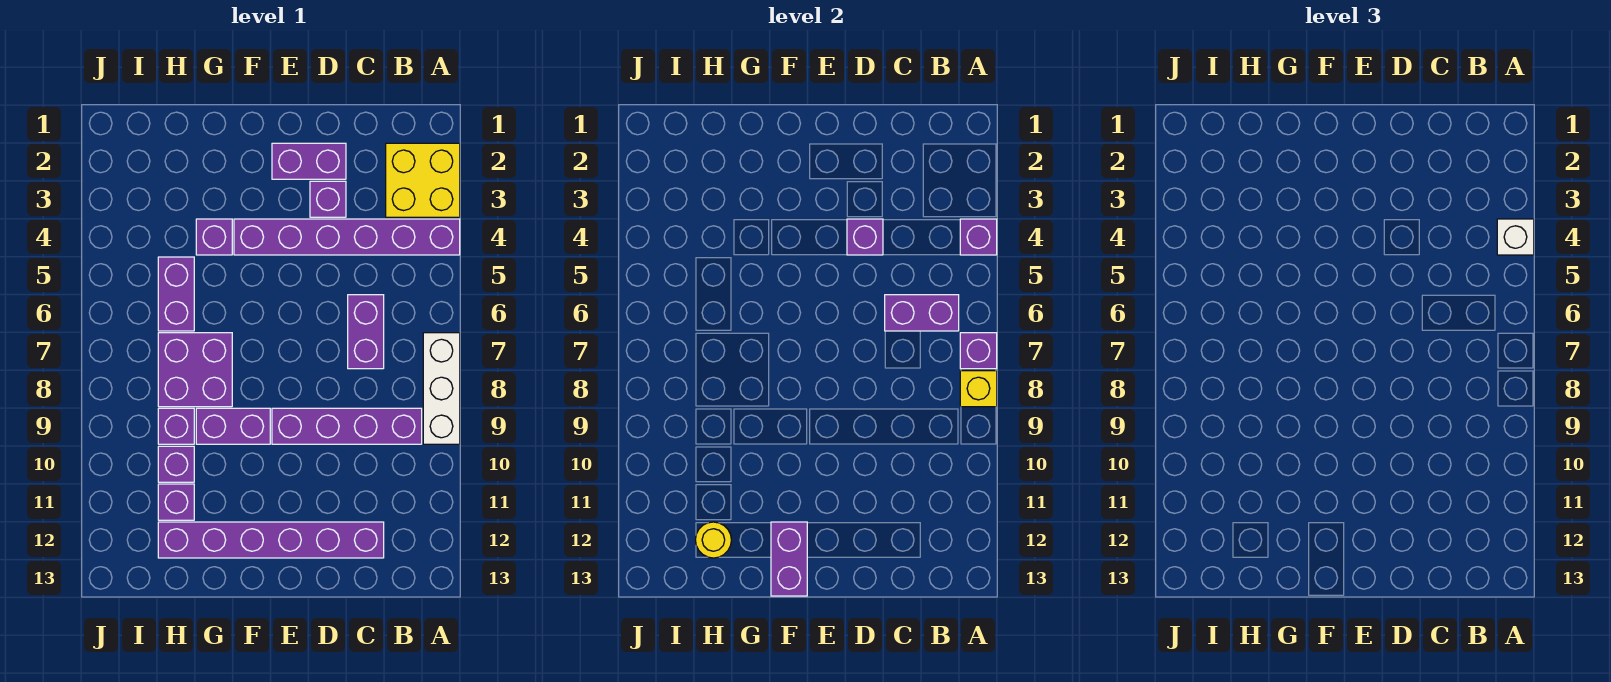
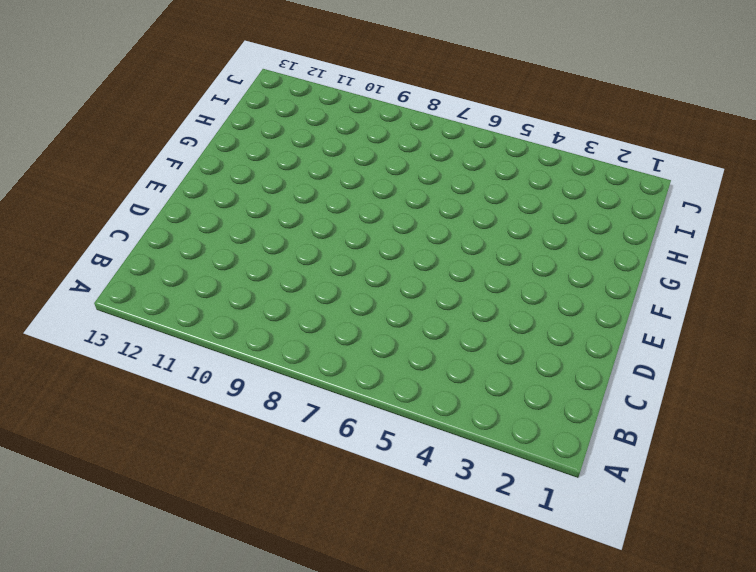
none -> yellow brick A2:B3 level 1
none -> purple brick A4:F4 level 1
none -> white brick A7:A9 level 1

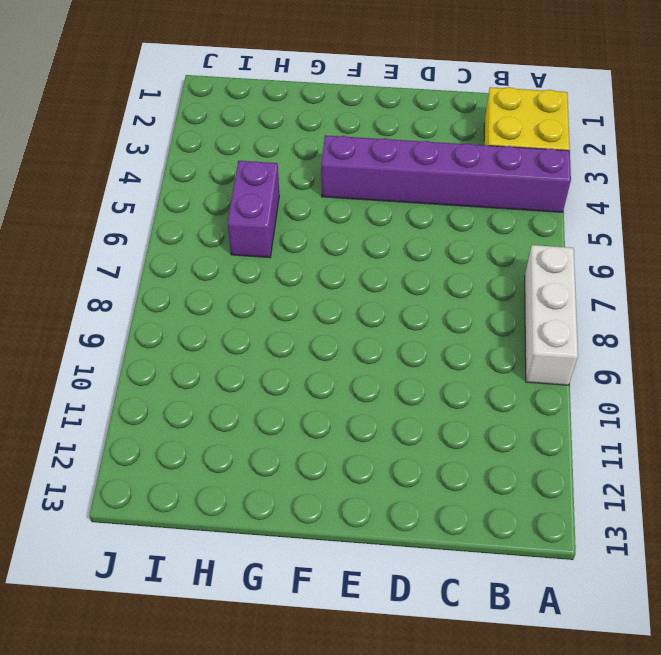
none -> purple brick B9:E9 level 1
none -> purple brick C6:C7 level 1
none -> purple brick C12:H12 level 1

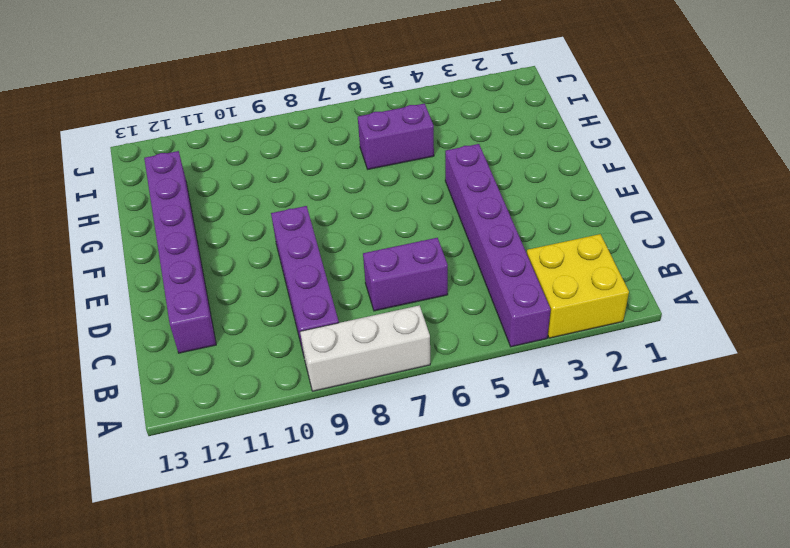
none -> purple brick D2:E2 level 1
none -> purple brick D3 level 1
none -> purple brick F9:G9 level 1

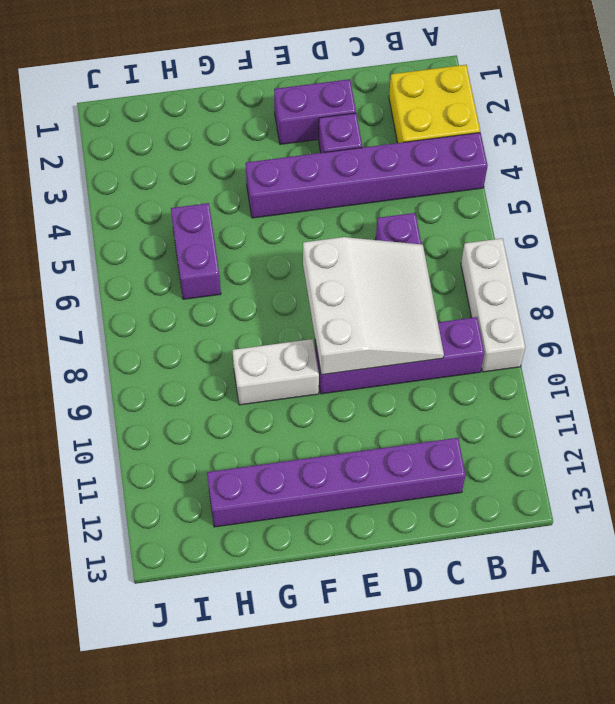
white slope C7:E9 level 2 top E -> none
white brick F9:G9 level 1 -> purple brick F9:G9 level 1
none -> purple brick G4 level 1
none -> purple brick G7:H8 level 1
none -> purple brick H9 level 1

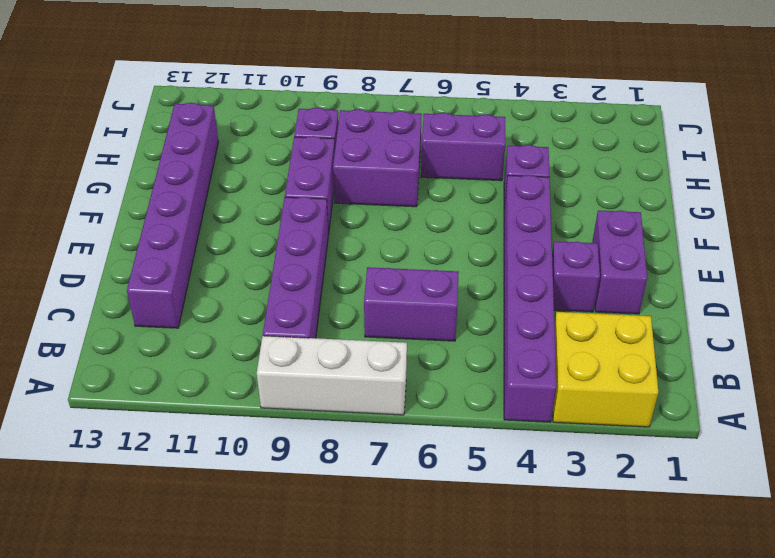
none -> purple brick H10 level 1
none -> purple brick H11 level 1
none -> purple brick A4 level 2

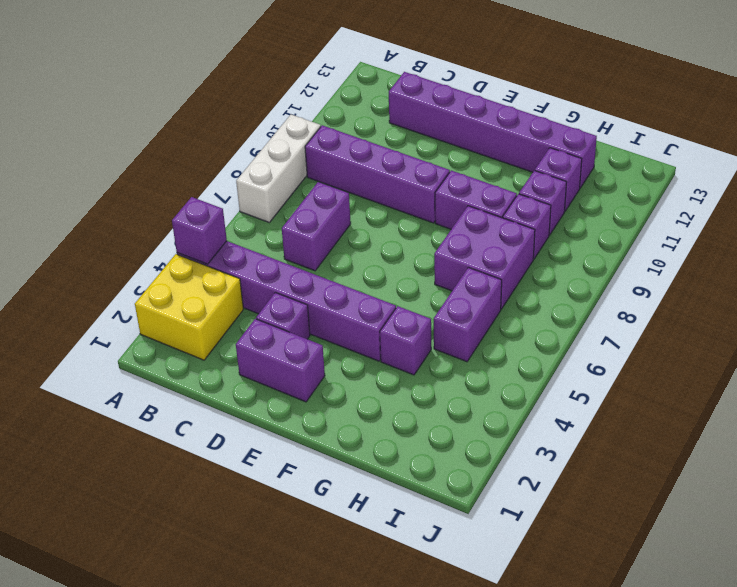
none -> purple brick A7 level 2
none -> yellow brick A8 level 2
none -> purple brick B6:C6 level 2

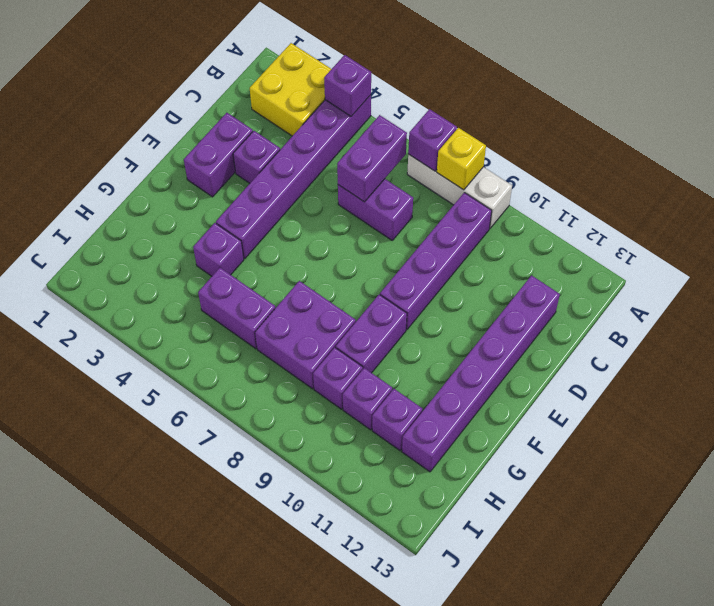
none -> purple brick D4 level 2
none -> purple brick F12:F13 level 2
none -> yellow round brick H12 level 2

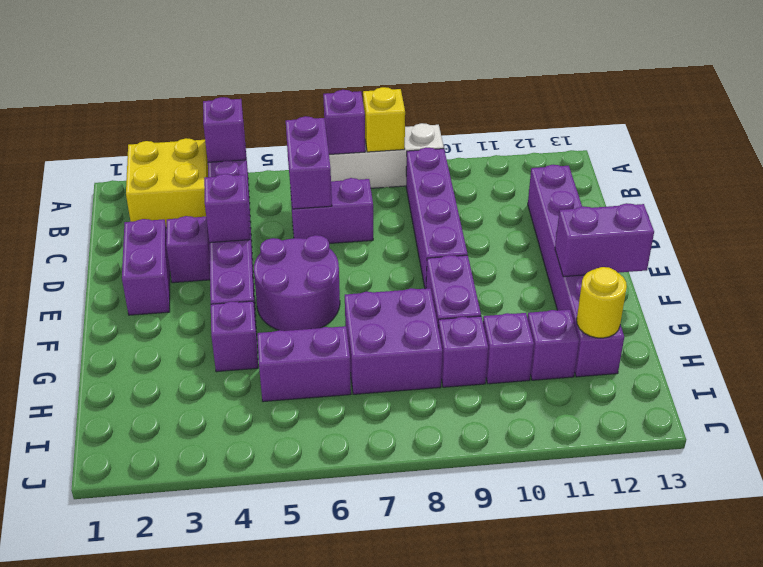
purple round brick E5:F6 level 1 -> none
none -> white brick A4 level 3

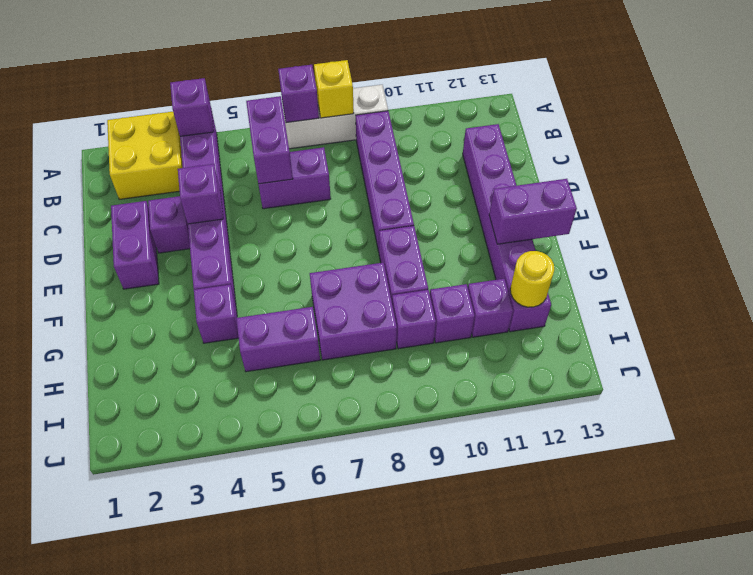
none -> white brick A4 level 3

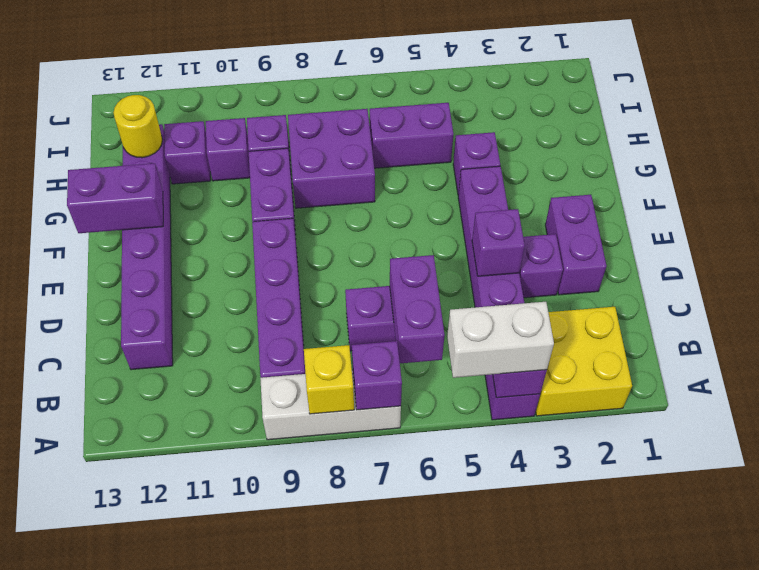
white brick A4:A5 level 3 -> white brick A4 level 3

